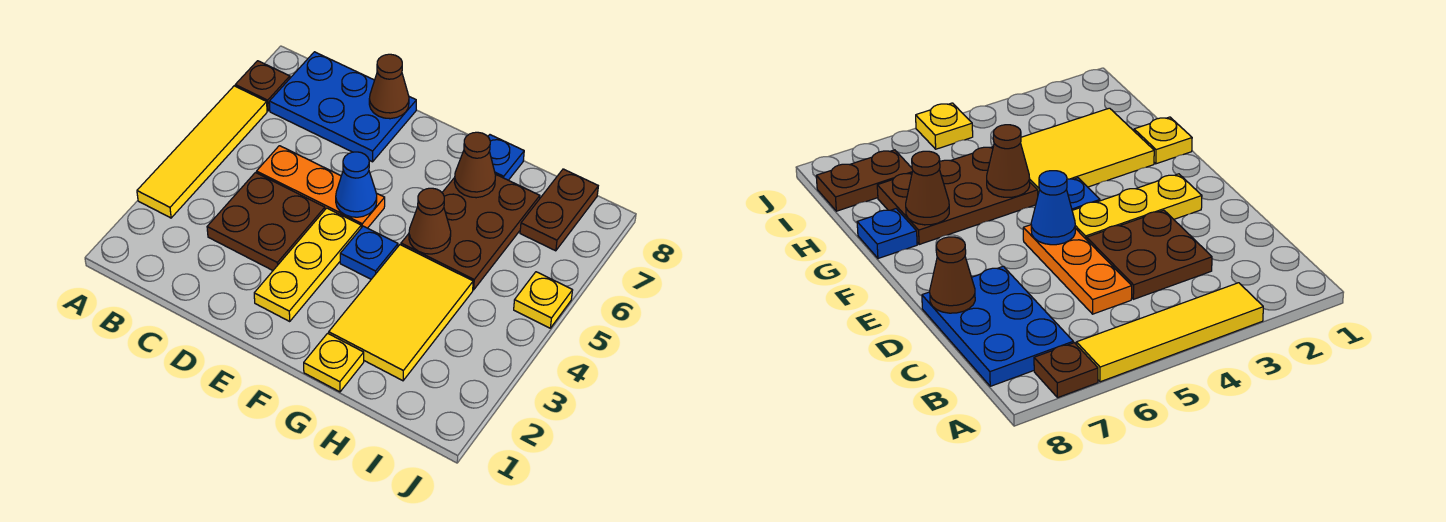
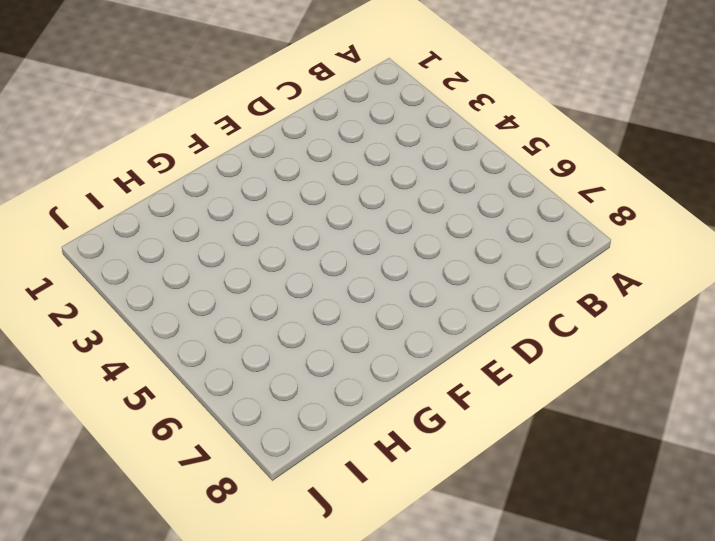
none -> yellow tile A3:A6 level 1
none -> brown plate A7 level 1
none -> blue plate B7:D8 level 1

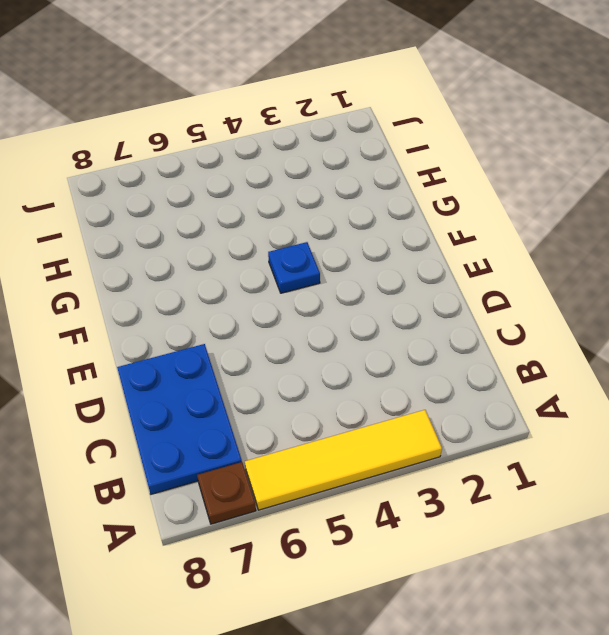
none -> brown plate C3:D4 level 1
none -> orange plate C5:E5 level 1
none -> yellow plate E2:E4 level 1

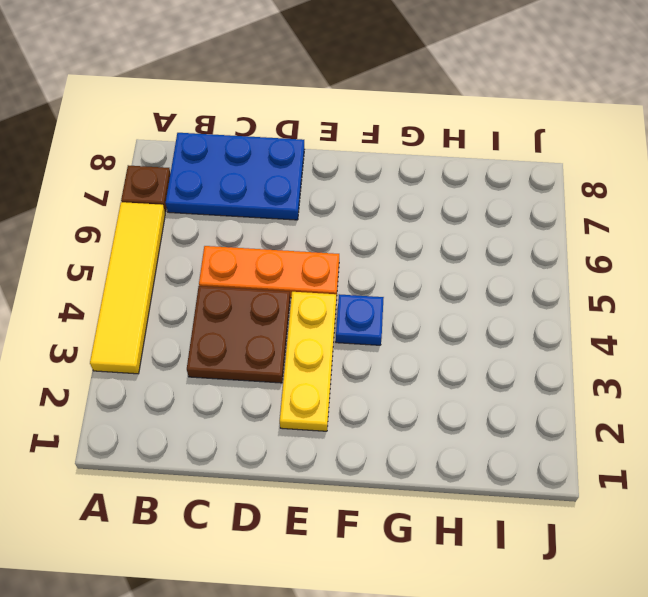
none -> yellow plate G1 level 1
none -> yellow tile G2:H4 level 1
none -> brown plate G5:H7 level 1

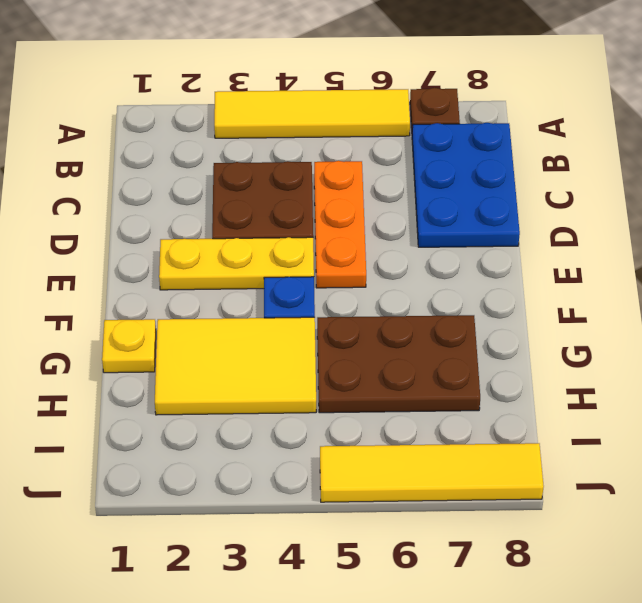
yellow tile J5:J8 level 1 -> yellow plate J5 level 1
none -> blue plate G8 level 1
none -> brown plate I7:I8 level 1
none -> brown cone D8 level 2

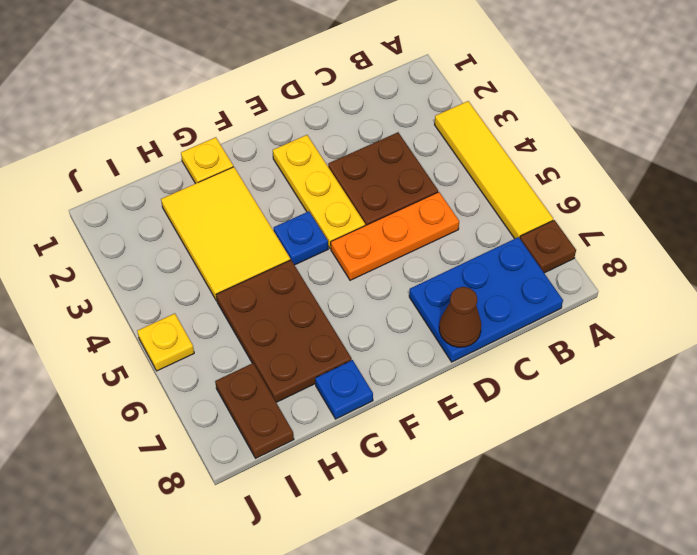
none -> blue cone E5 level 2
none -> brown cone G5 level 2
none -> brown cone G7 level 2

